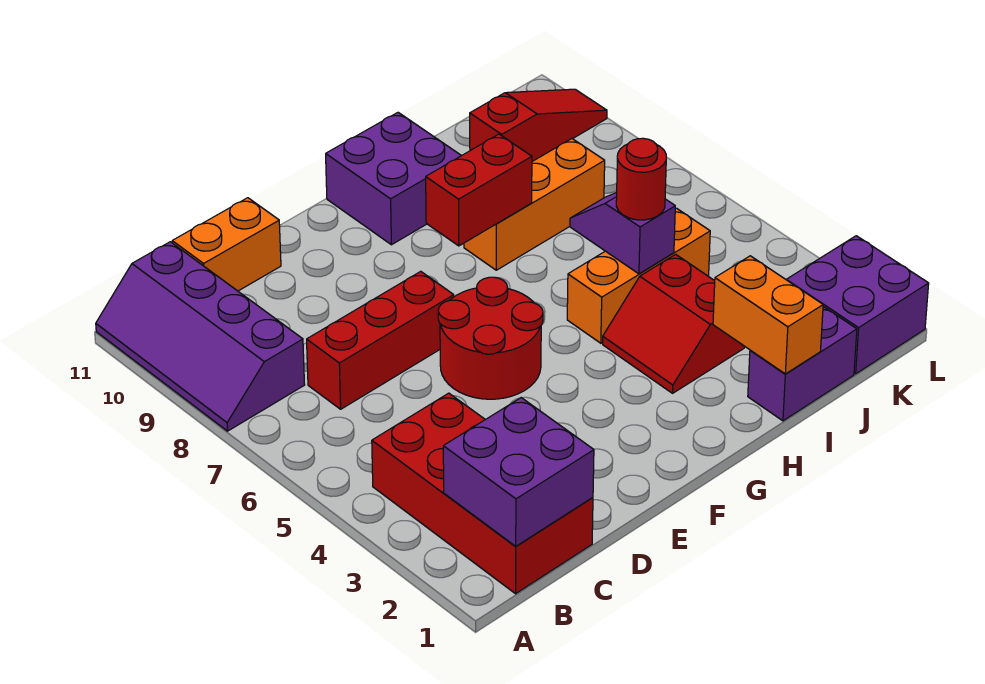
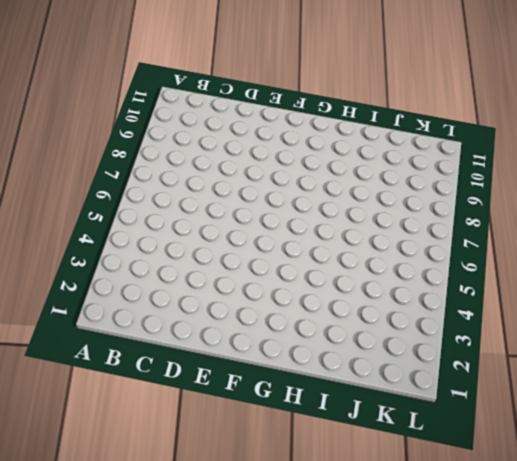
none -> purple slope A8:B11 level 1 top B
none -> red brick B1:C4 level 1
none -> red brick C7:E7 level 1

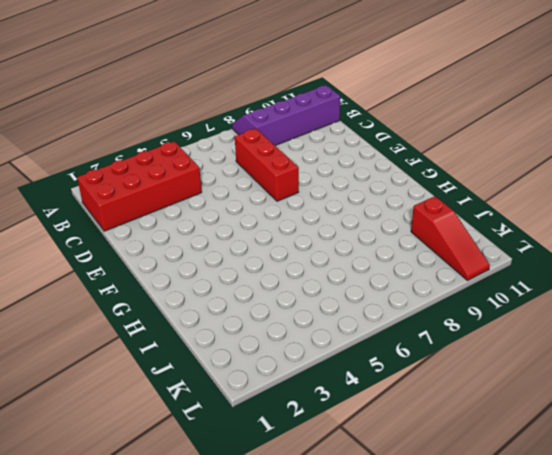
none -> orange brick C11:D11 level 1
none -> red round brick E5:F6 level 1
none -> purple brick G10:H11 level 1

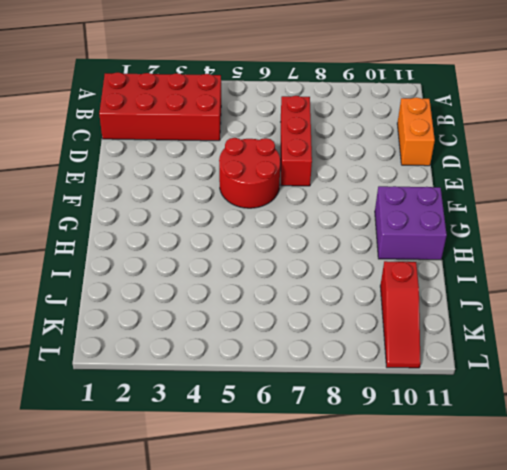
none -> purple slope A8:B11 level 1 top B
none -> red slope H3:I4 level 1 top I
none -> orange brick H5:J5 level 1

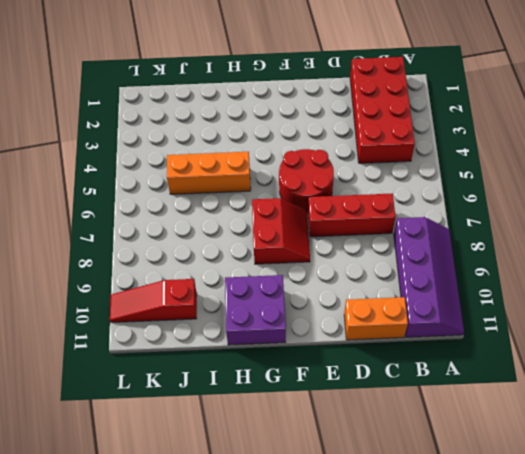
red slope F7:G8 level 1 top G -> red slope H3:I4 level 1 top I
none -> orange brick H8:J8 level 1
none -> purple brick I1:J1 level 1
none -> purple brick K1:L2 level 1

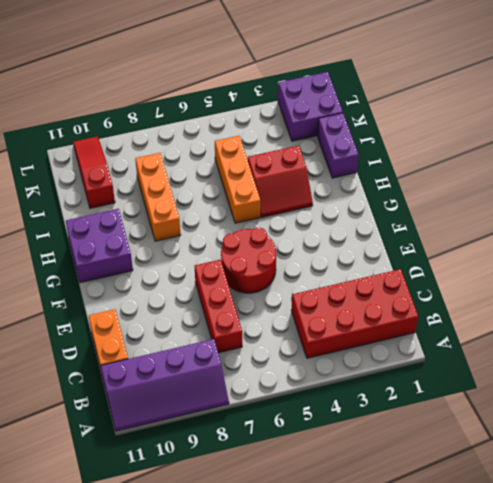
none -> purple brick B1:C2 level 2
none -> red brick G8:H8 level 2
none -> orange brick I1:I2 level 2

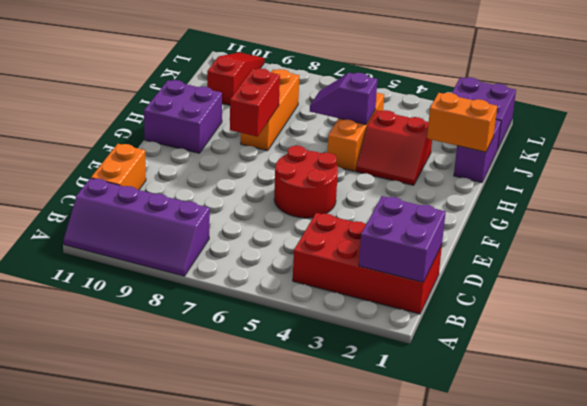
none -> red brick C7:E7 level 1
none -> red round brick I5 level 3

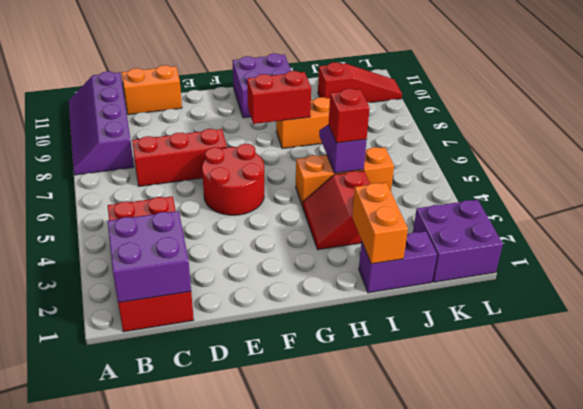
red brick I5 level 3 -> red round brick I5 level 3

